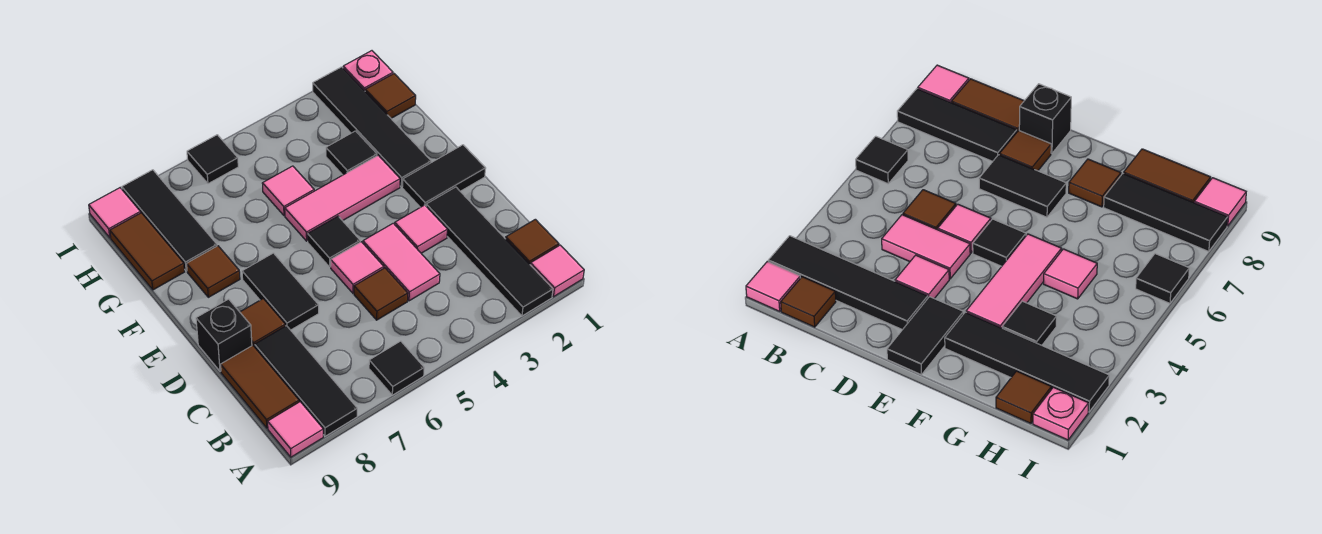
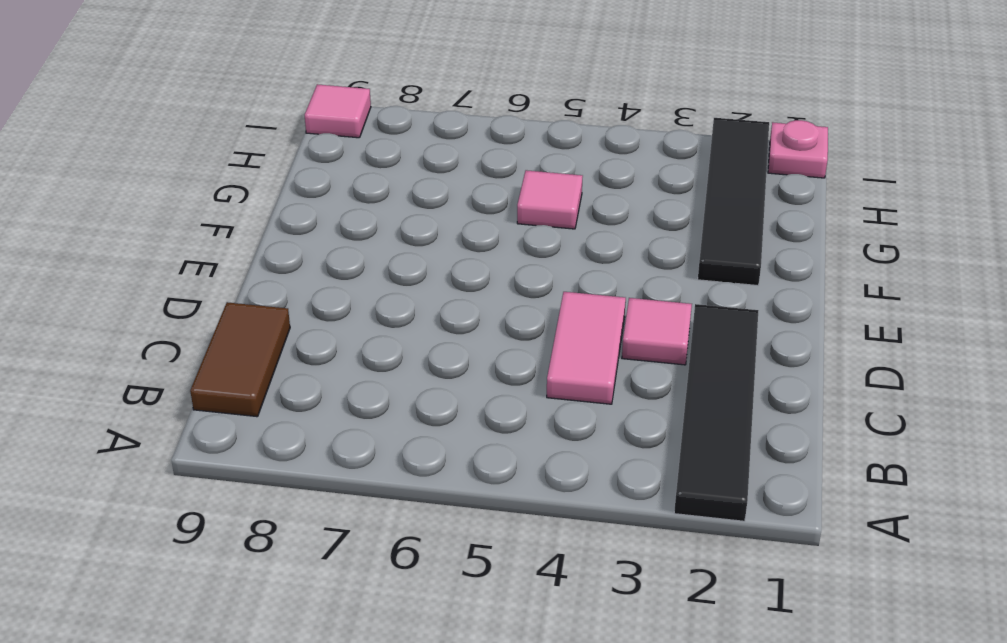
none -> pink tile A1 level 1
none -> black tile A6 level 1
none -> black tile A8:C8 level 1

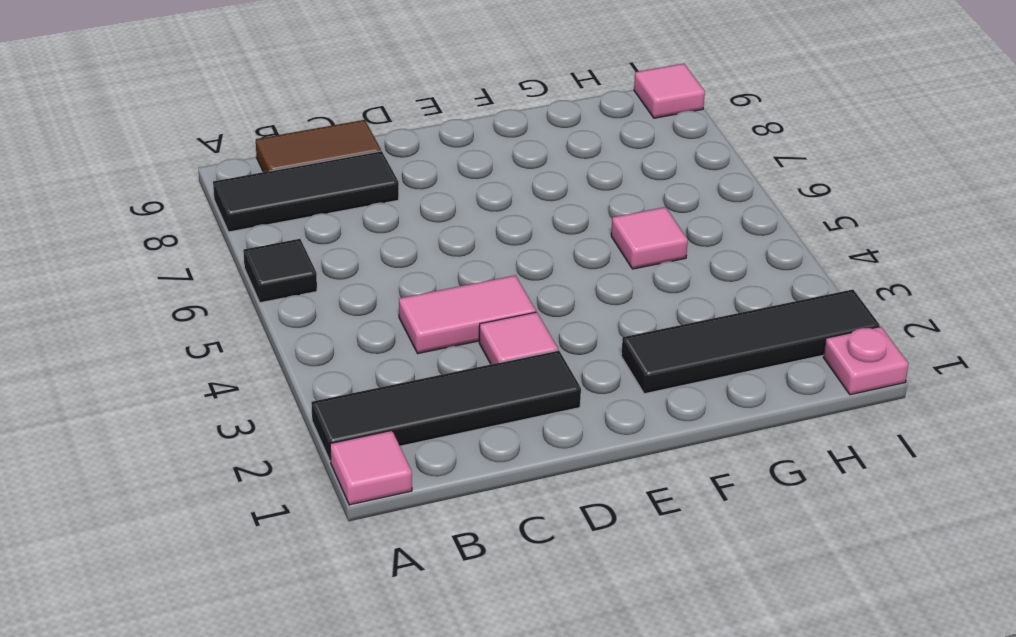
none -> pink tile A9 level 1
none -> brown tile B1 level 1
none -> brown tile C5 level 1

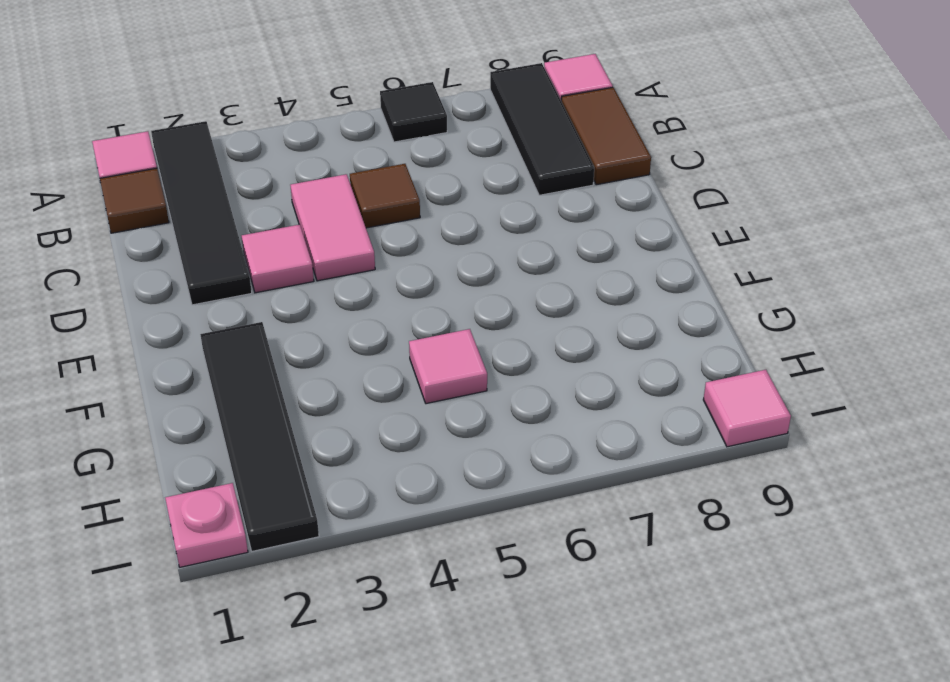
none -> pink tile D5 level 1
none -> black tile D7:E7 level 1
none -> brown tile D8 level 1

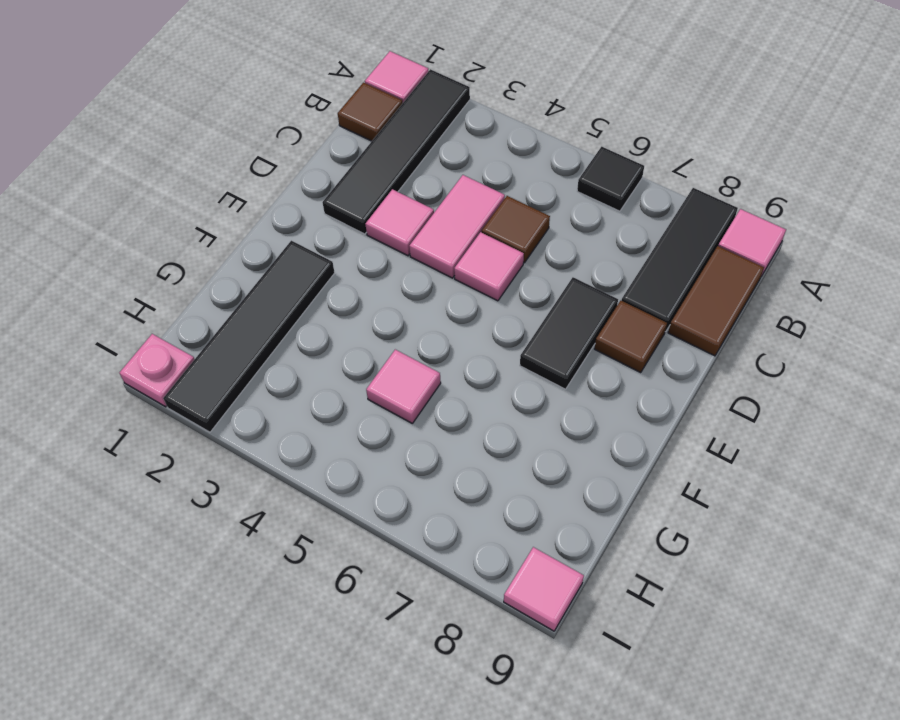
none -> black brick D9 level 1
none -> black tile E1:E2 level 1
none -> black tile E5 level 1

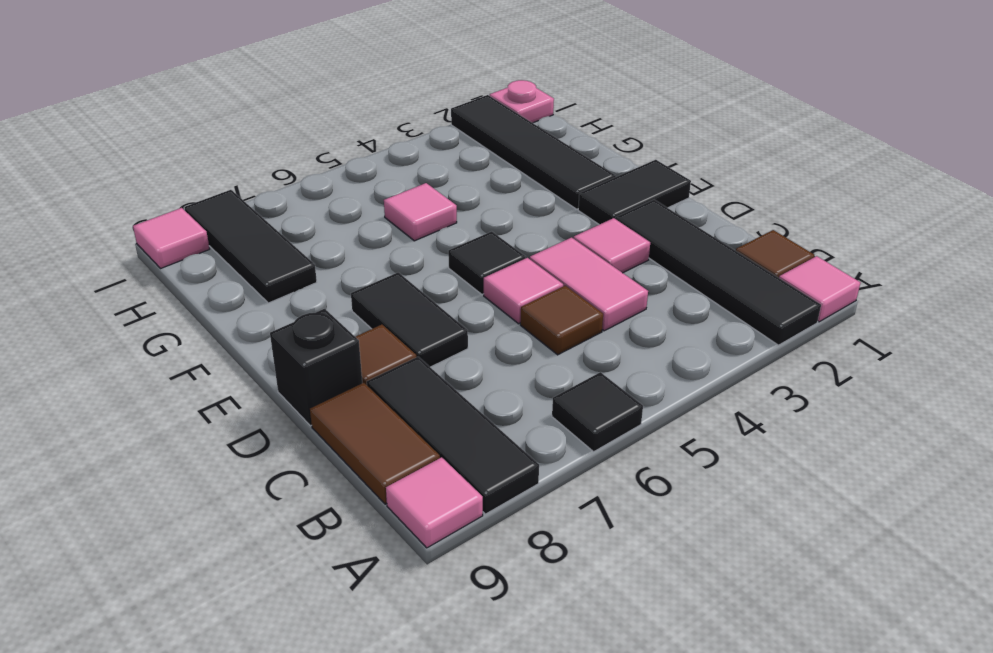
none -> pink tile F3:F5 level 1
none -> brown tile F8 level 1
none -> black tile G3 level 1

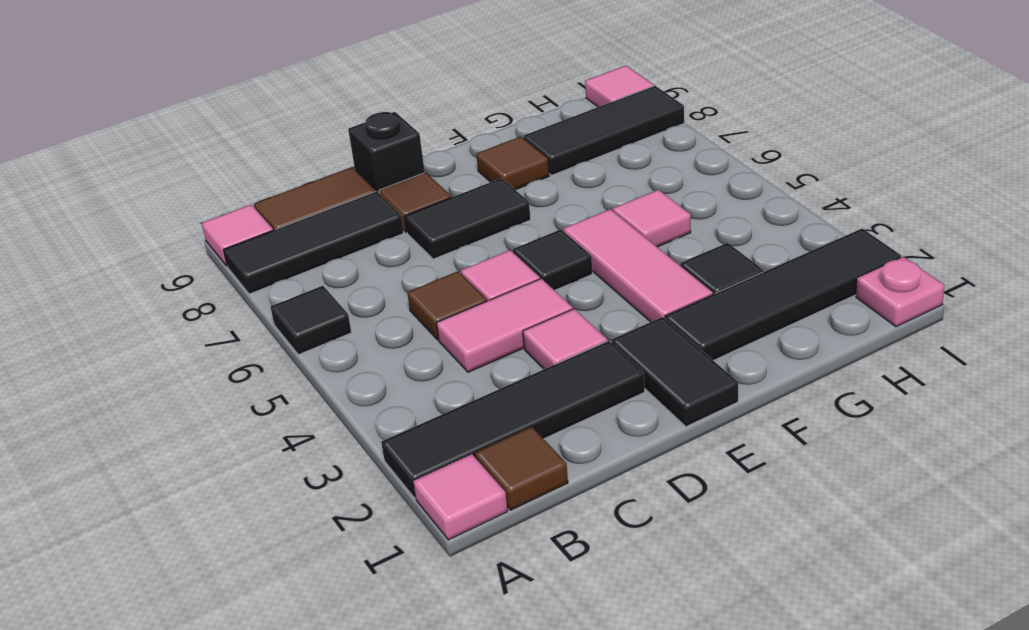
none -> brown tile G9:H9 level 1
none -> brown tile H1 level 1
none -> black tile I6 level 1

